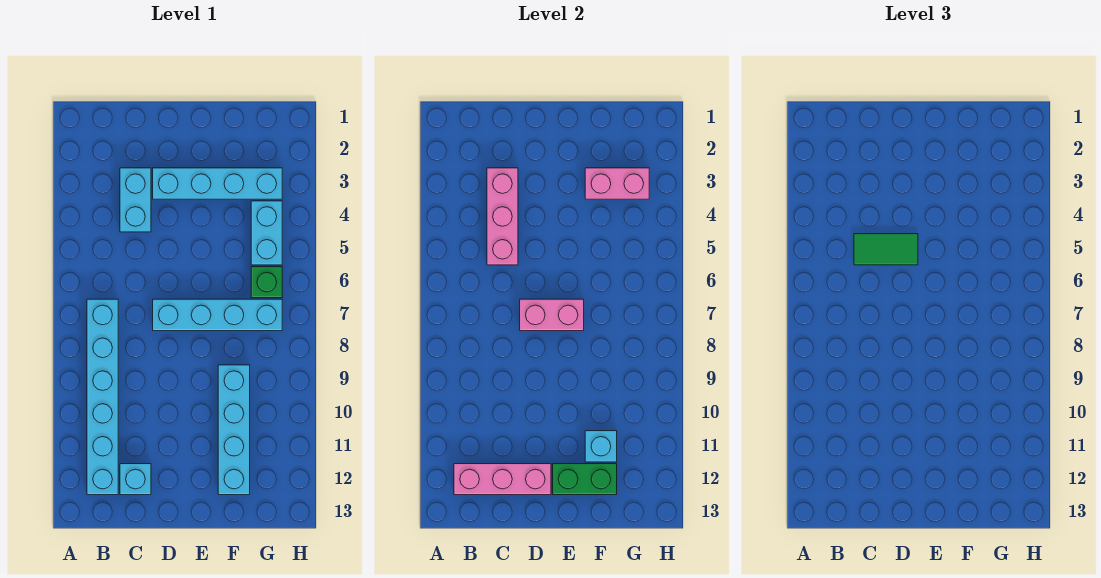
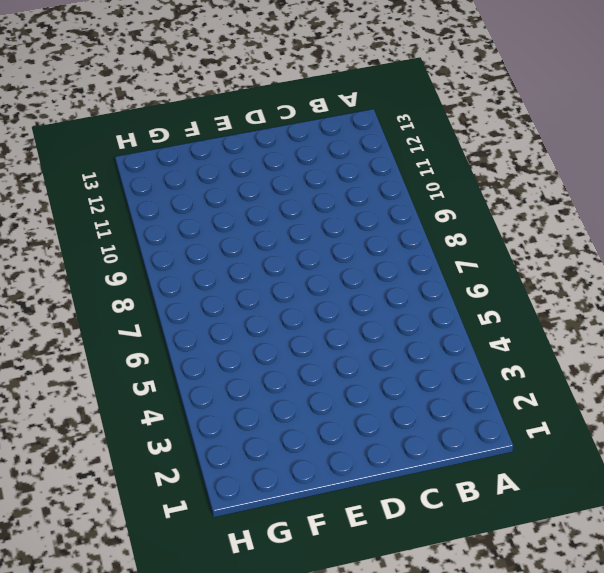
none -> cyan brick B7:B12 level 1
none -> cyan brick C3:C4 level 1
none -> cyan brick C12 level 1

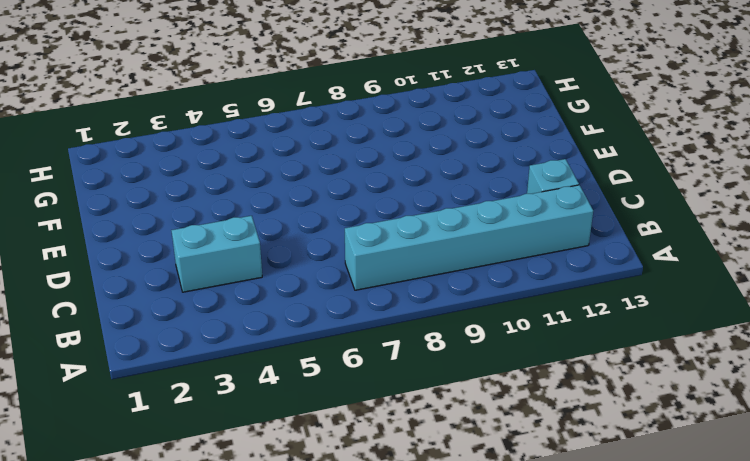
none -> cyan brick D3:G3 level 1
none -> cyan brick D7:G7 level 1
none -> cyan brick F9:F12 level 1

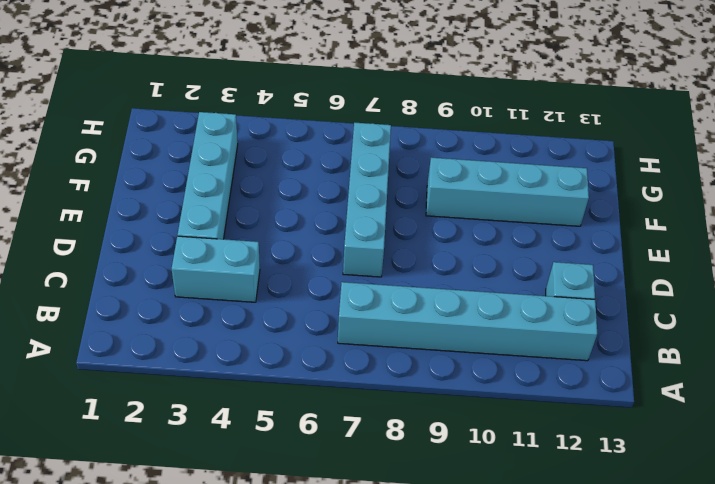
none -> cyan brick G4:G5 level 1
none -> green brick G6 level 1
none -> pink brick B12:D12 level 2

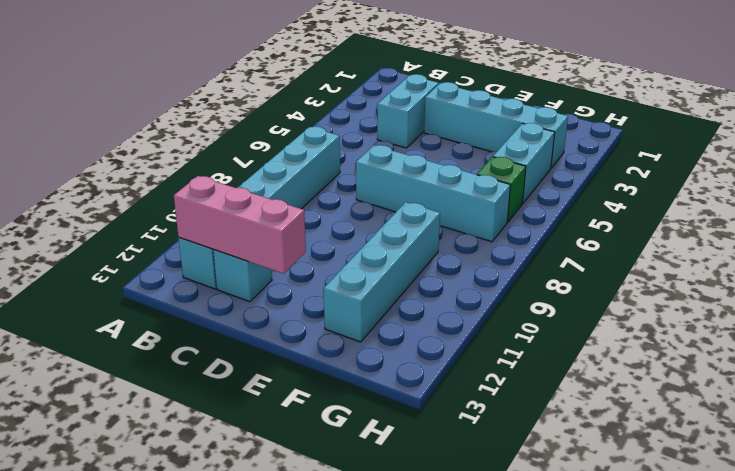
none -> pink brick C3:C5 level 2
none -> pink brick D7:E7 level 2
none -> green brick E12:F12 level 2

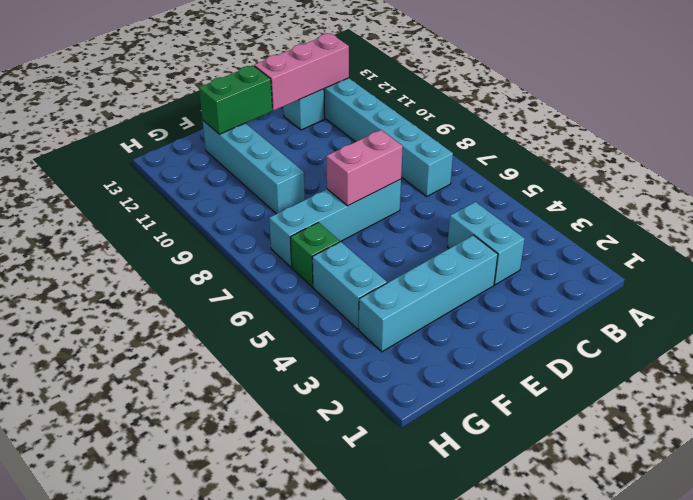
none -> pink brick C3:C5 level 2
none -> pink brick F3:G3 level 2
none -> cyan brick F11 level 2

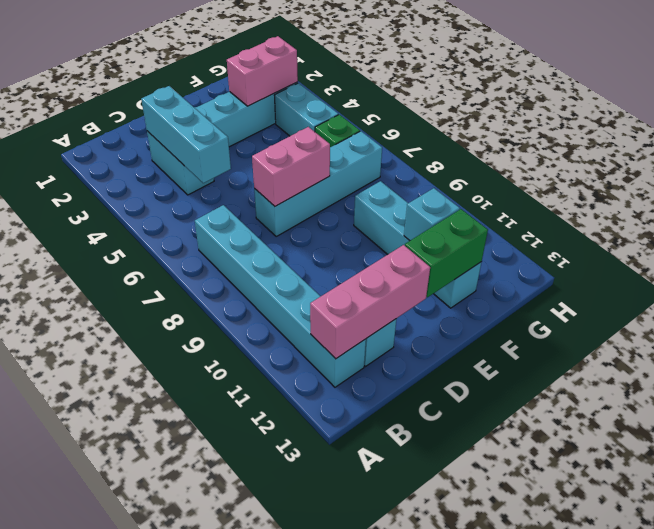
cyan brick C3:C5 level 2 -> pink brick C3:C5 level 2
none -> green tile C5:D5 level 3

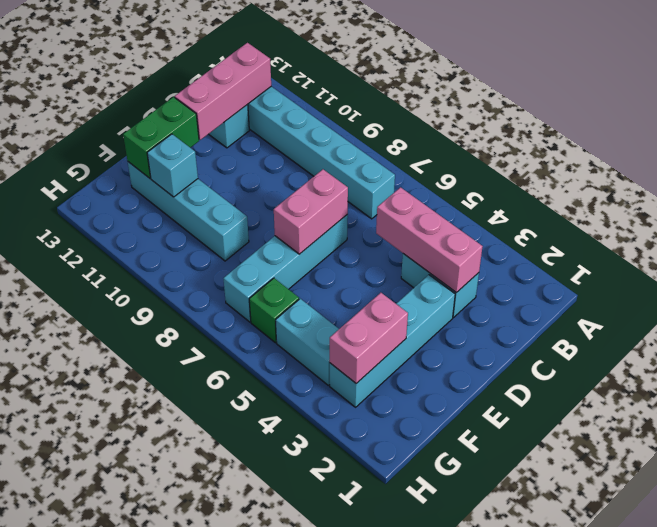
none -> green tile C5:D5 level 3

